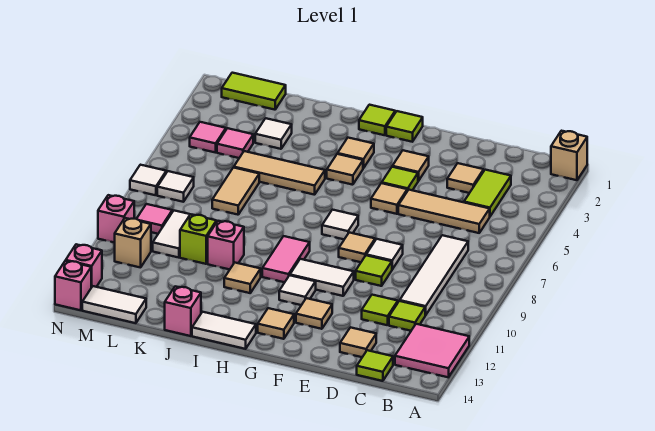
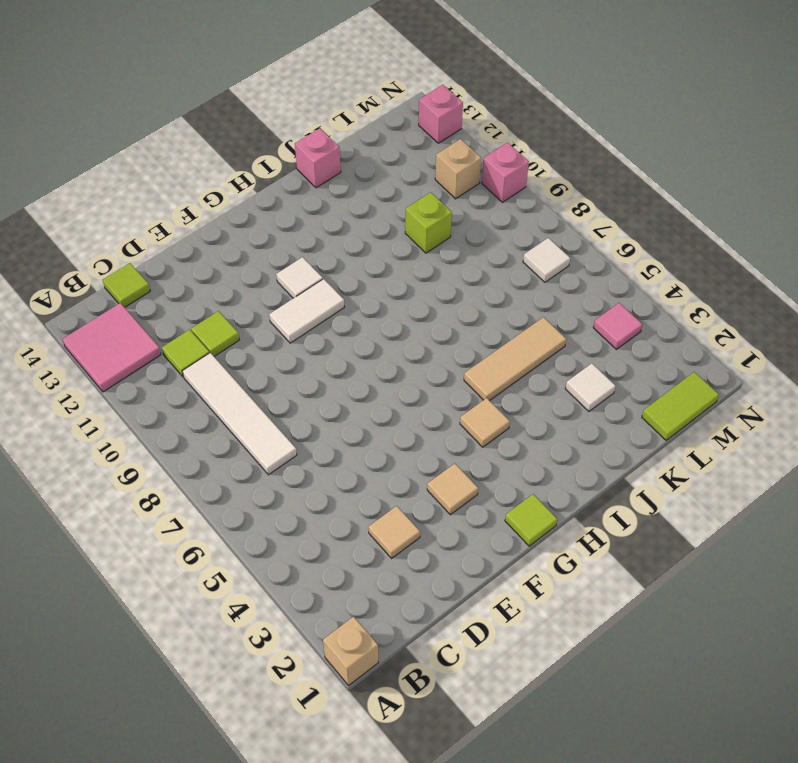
none -> lime tile C3:C4 level 1
none -> tan tile C5:E5 level 1
none -> tan tile D13 level 1
none -> white tile E8 level 1

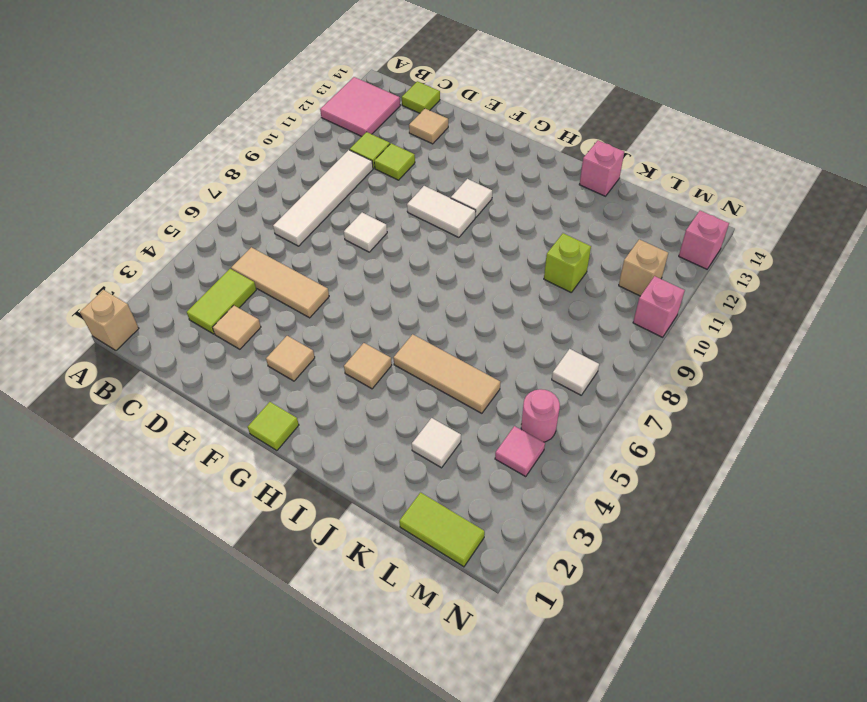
pink round brick M5 level 1 -> none
none -> lime tile E9 level 1
none -> lime tile F4 level 1
none -> tan tile F5 level 1
none -> tan tile F8 level 1

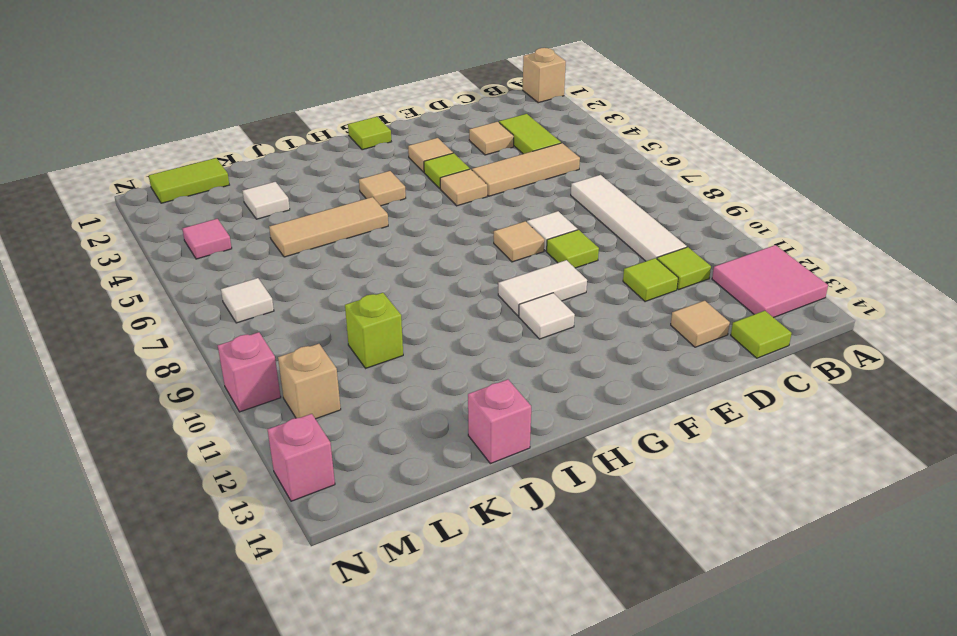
none -> tan tile F12 level 1
none -> white tile G7 level 1
none -> tan tile G13 level 1
none -> lime tile H1 level 1

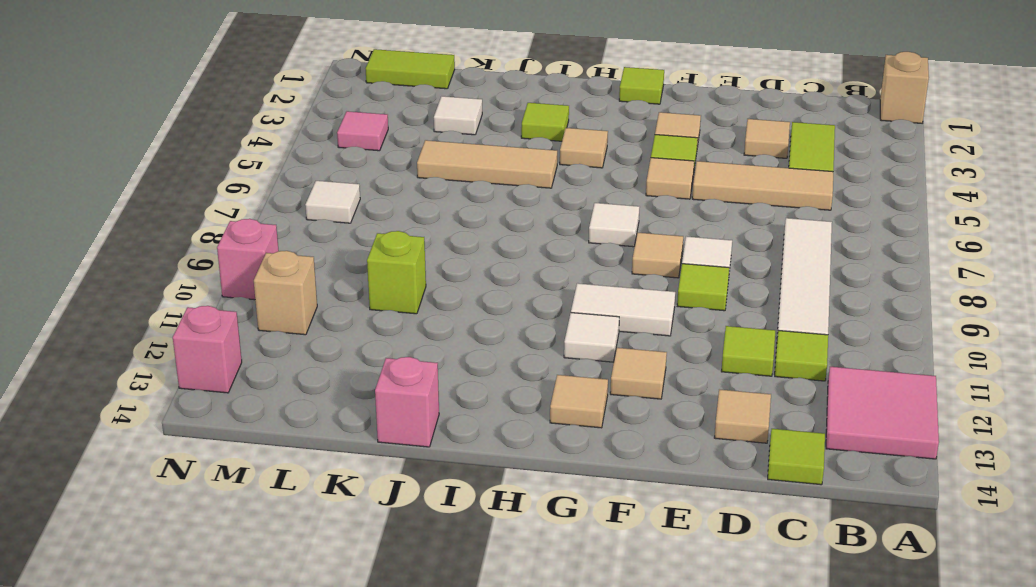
lime tile I3 level 1 -> lime tile H1 level 1
none -> tan tile H3 level 1
none -> pink tile H9:H10 level 1
none -> white tile H14:I14 level 1
none -> tan tile I11 level 1

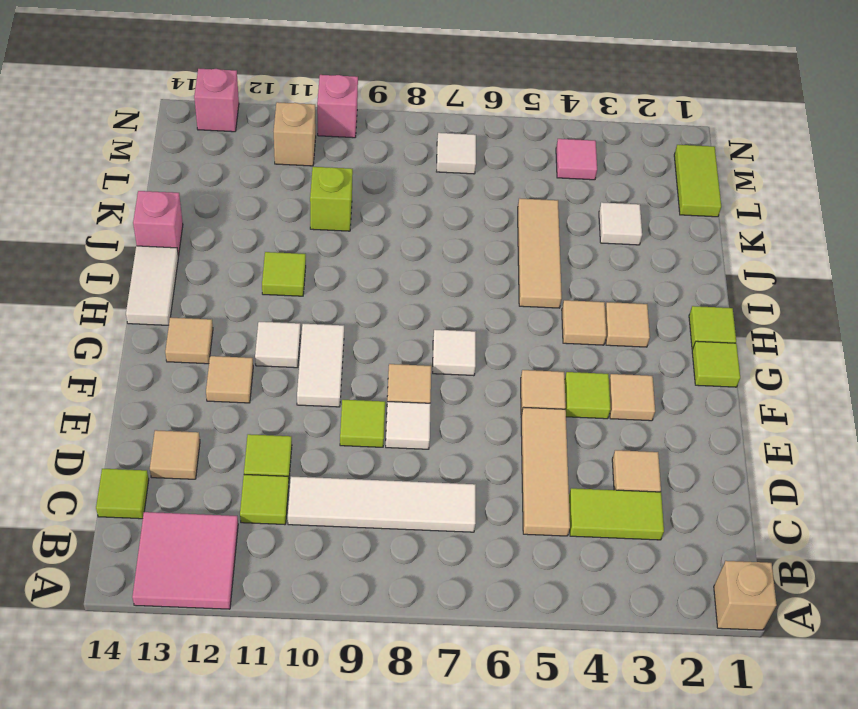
lime tile I11 level 1 -> tan tile I11 level 1
none -> pink tile H9:H10 level 1
none -> pink brick J10 level 1
none -> tan tile K6:K7 level 1
none -> pink tile L4 level 1

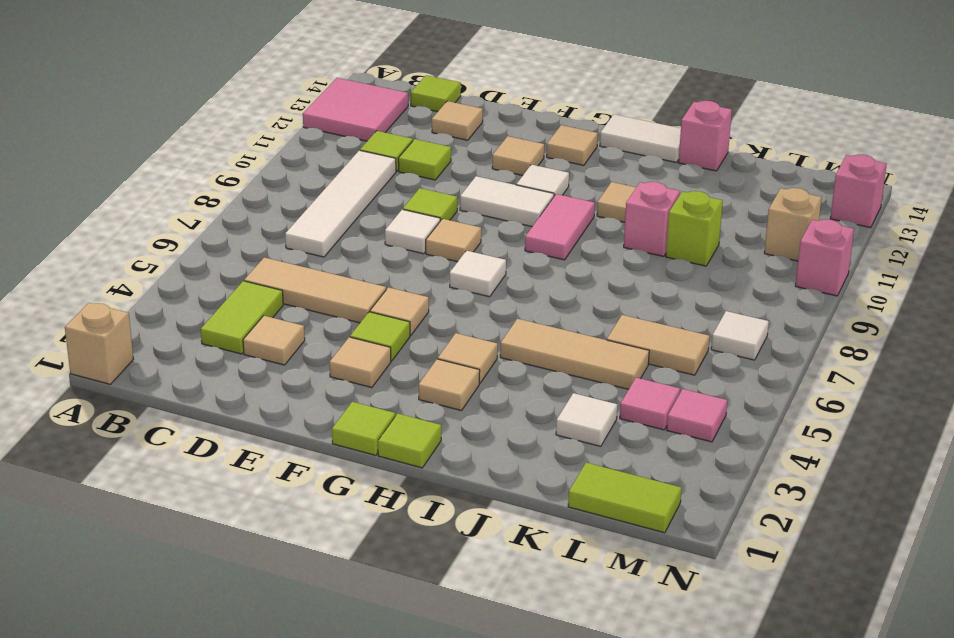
tan tile K6:L6 level 1 -> tan tile K6:K7 level 1
none -> white tile L9:L10 level 1
none -> white tile L14:M14 level 1
none -> pink tile M9 level 1
none -> white tile N7 level 1

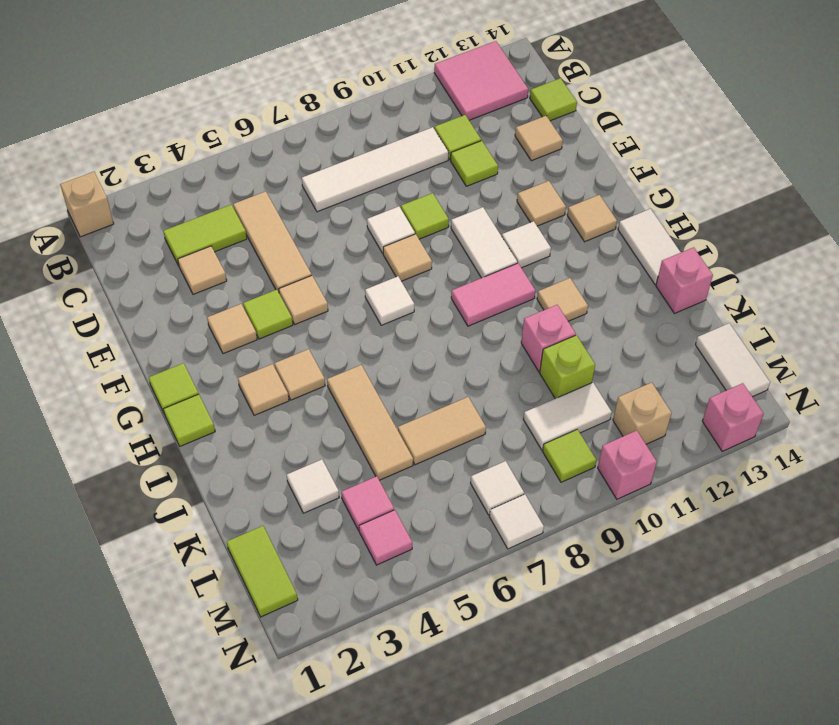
lime tile M9 level 1 -> pink tile M9 level 1
none -> pink brick N14 level 1

